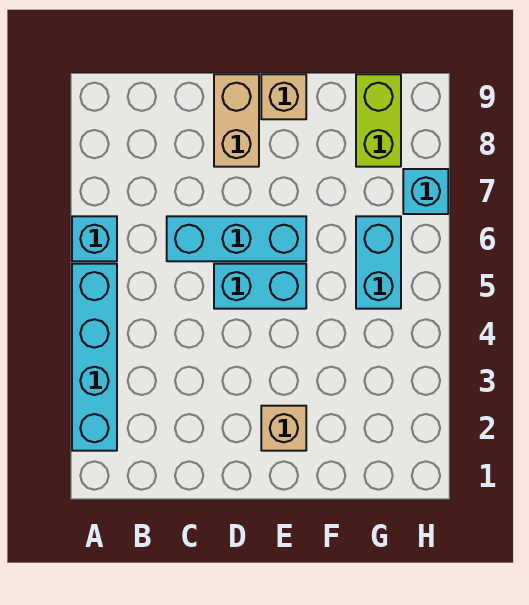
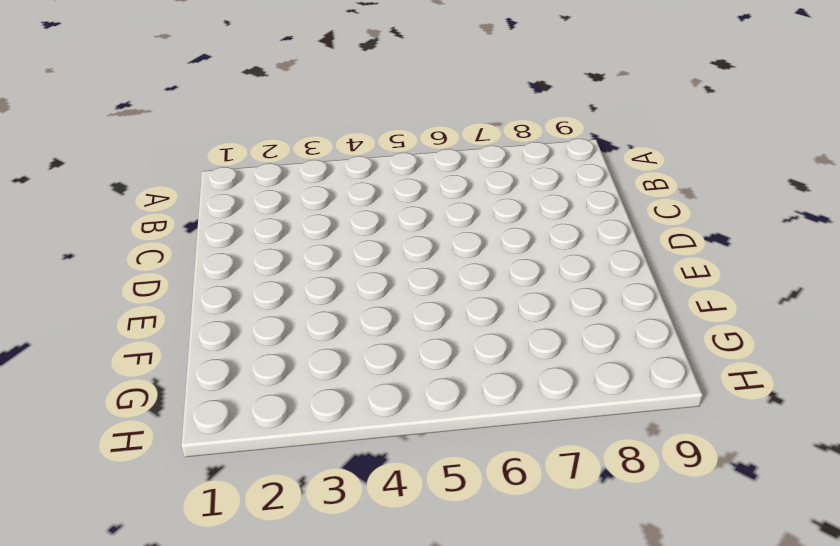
none -> cyan brick A2:A5 level 1
none -> cyan brick A6 level 1

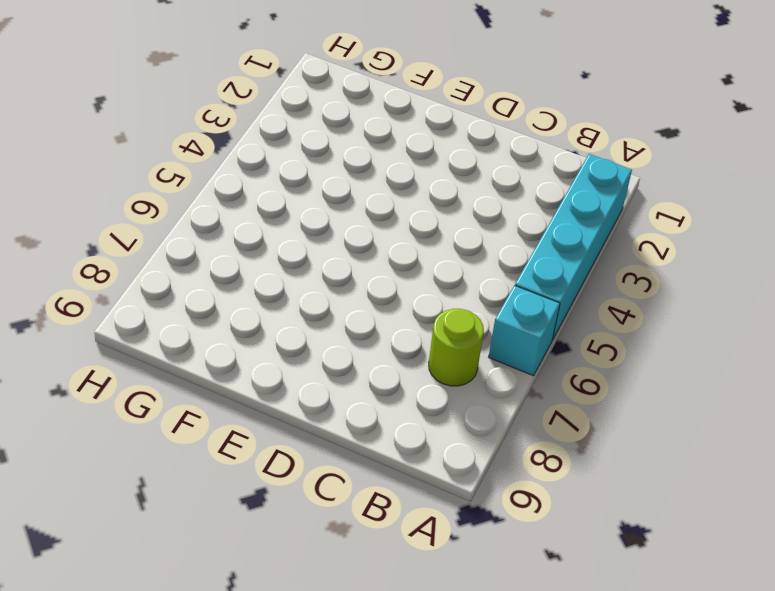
lime round brick B7 level 1 -> none
none -> cyan brick C6:E6 level 1
none -> cyan brick D5:E5 level 1

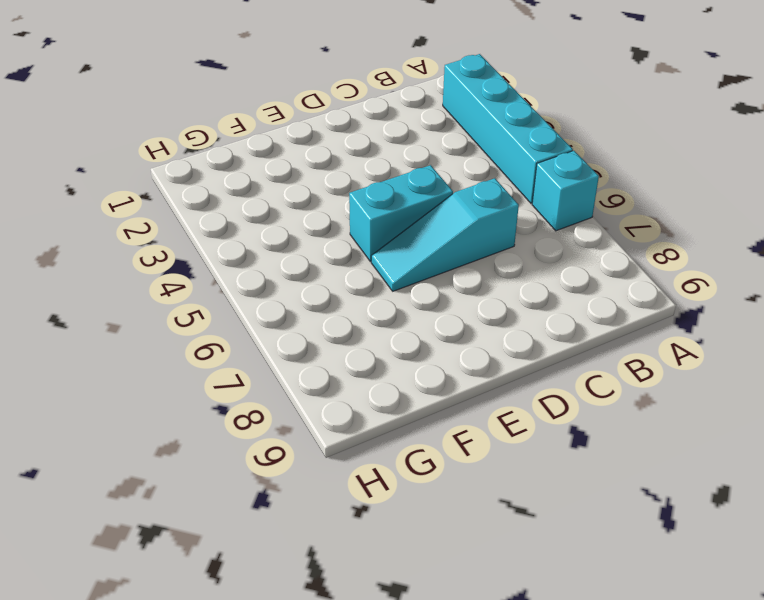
cyan slope C6:E6 level 1 top C -> cyan brick C6:E6 level 1
none -> tan brick D8:D9 level 1
none -> tan brick E2 level 1

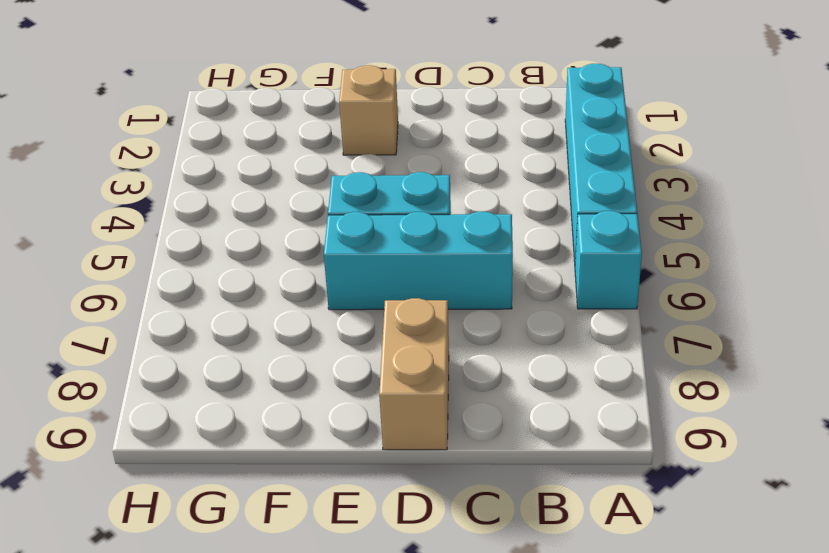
none -> tan brick E9 level 1
none -> cyan brick G5:G6 level 1

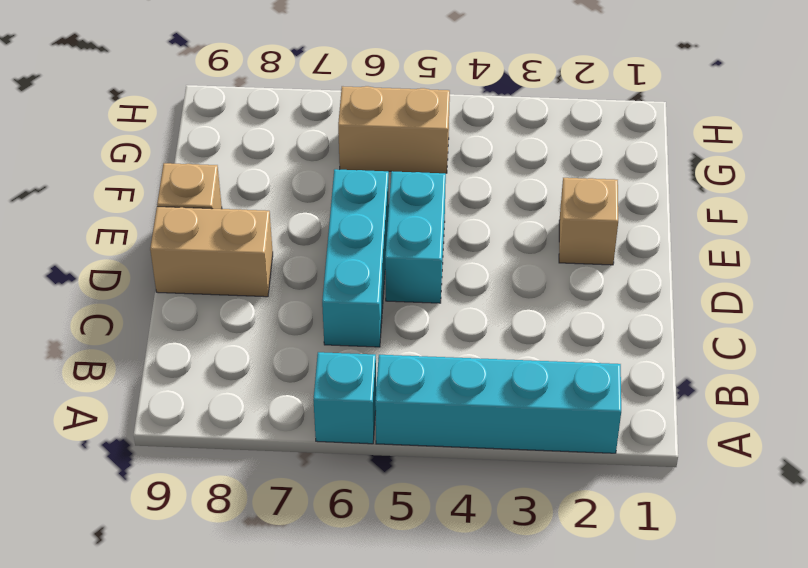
tan brick G5:G6 level 1 -> cyan brick G5:G6 level 1
none -> lime brick G8:G9 level 1
none -> cyan brick H7 level 1

